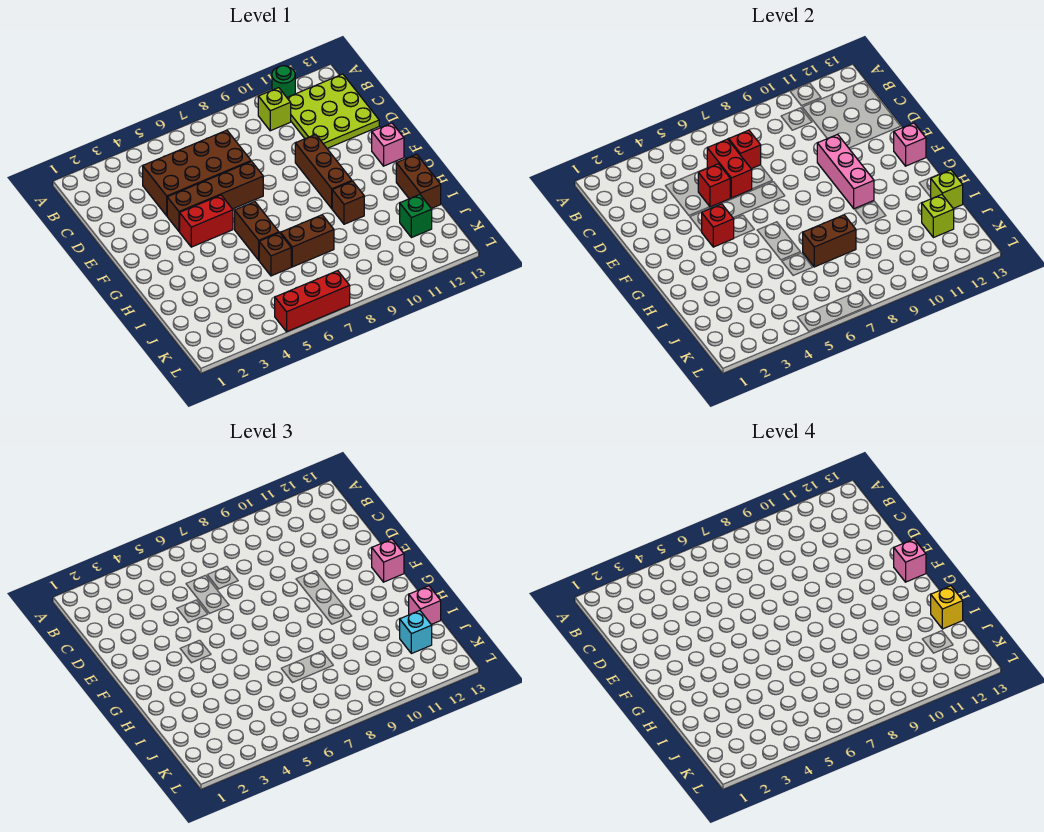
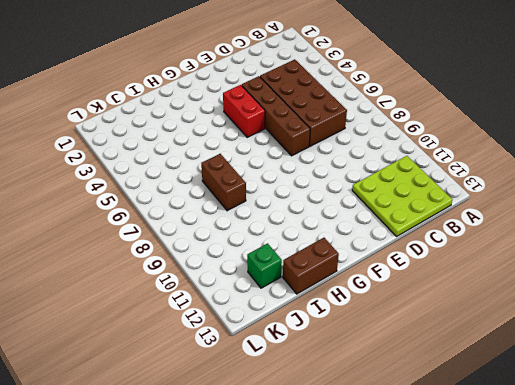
none -> green round brick A11 level 1
none -> lime brick B10 level 1
none -> brown brick E10:G10 level 1

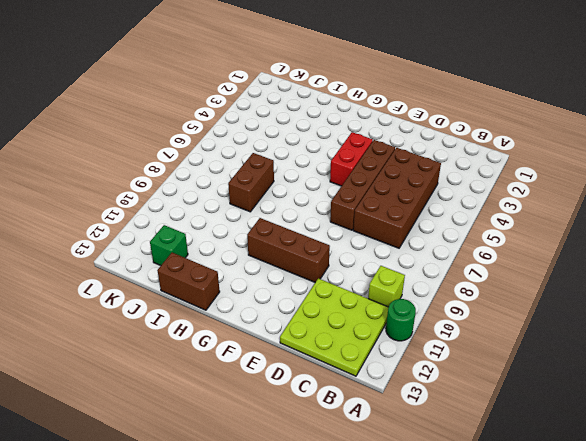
none -> pink brick F13 level 1
none -> brown brick G6:H6 level 1
none -> brown brick H10 level 1

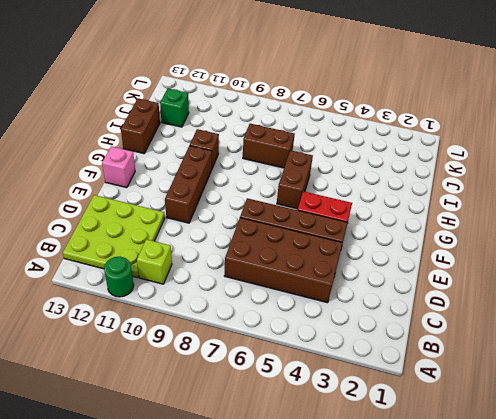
none -> brown brick I6 level 1
none -> red brick L5:L7 level 1
none -> red brick C6:D6 level 2

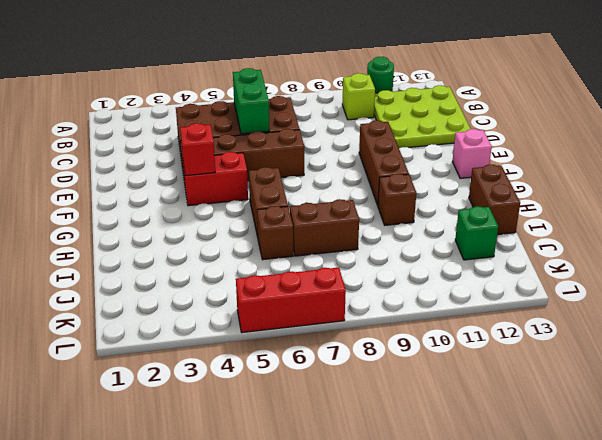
green brick C6:D6 level 2 -> red brick C6:D6 level 2
none -> red brick C7 level 2
none -> red brick D5 level 2
none -> pink brick E10:G10 level 2

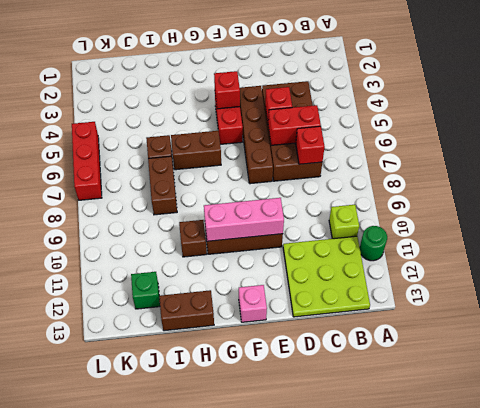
none -> pink brick F13 level 2
none -> brown brick I7:I8 level 2
none -> lime brick I13 level 2

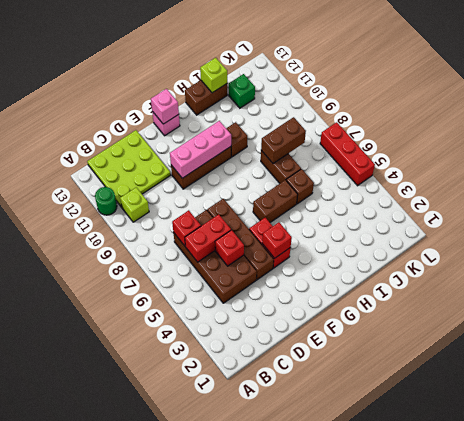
brown brick I8:J8 level 2 -> brown brick I7:I8 level 2
none -> lime brick J12 level 2
none -> pink brick F13 level 3
none -> pink brick I13 level 3

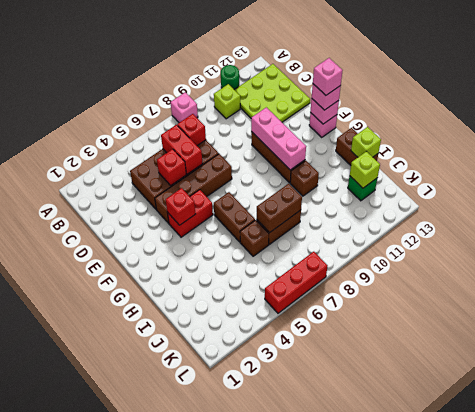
pink brick A8 level 1 -> pink brick I13 level 3
none -> cyan brick J12 level 3
none -> yellow brick I13 level 4

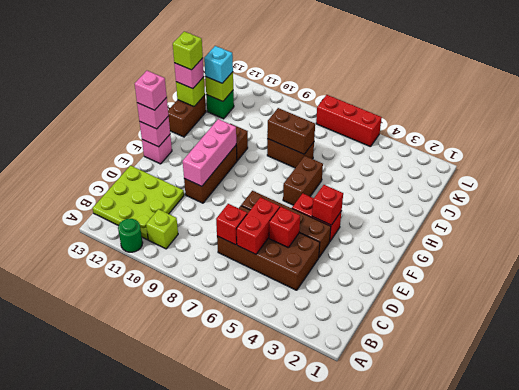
lime brick I13 level 4 -> yellow brick I13 level 4
none -> brown brick I6 level 1

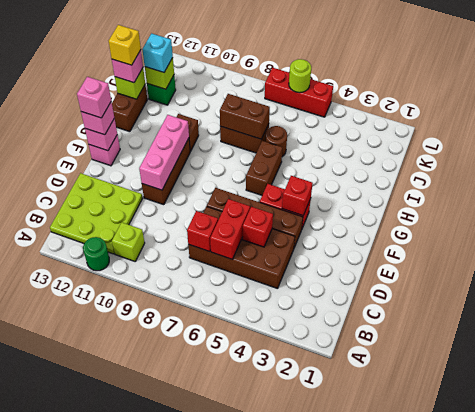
brown round brick I6 level 1 -> brown brick I6 level 1
lime round brick L6 level 2 -> none

